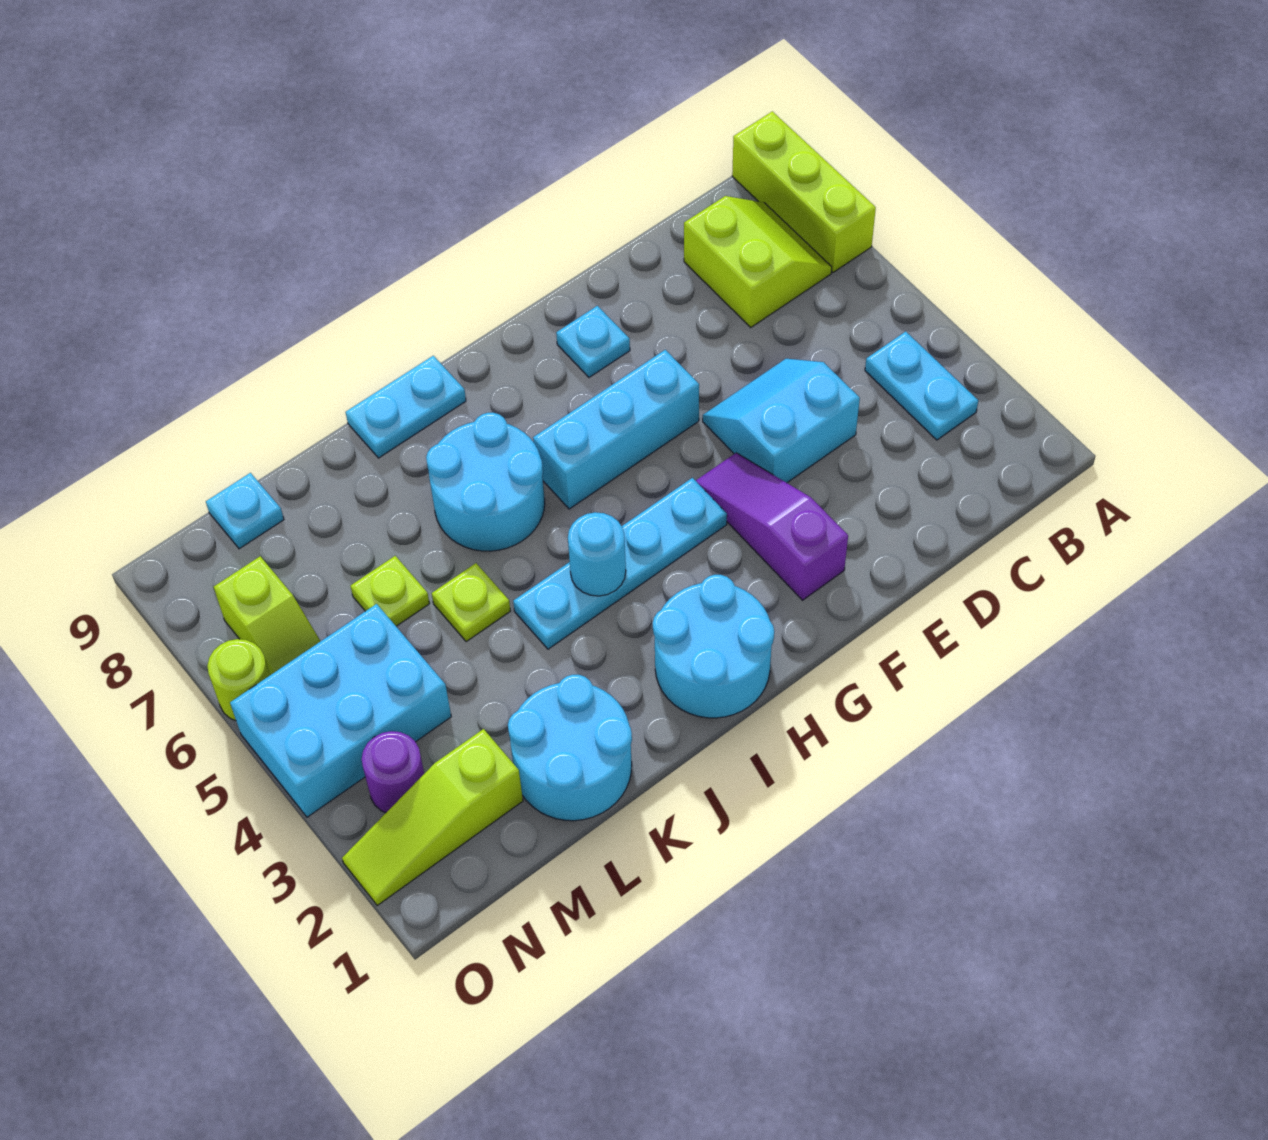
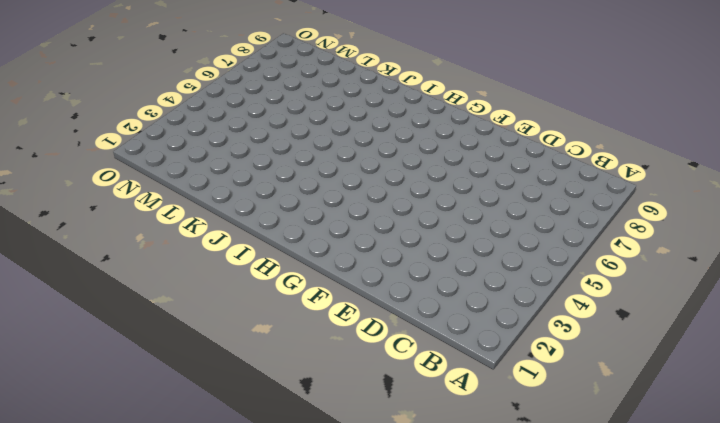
none -> lime brick A7:A9 level 1
none -> cyan plate B3:B4 level 1
none -> lime slope B7:C8 level 1 top C

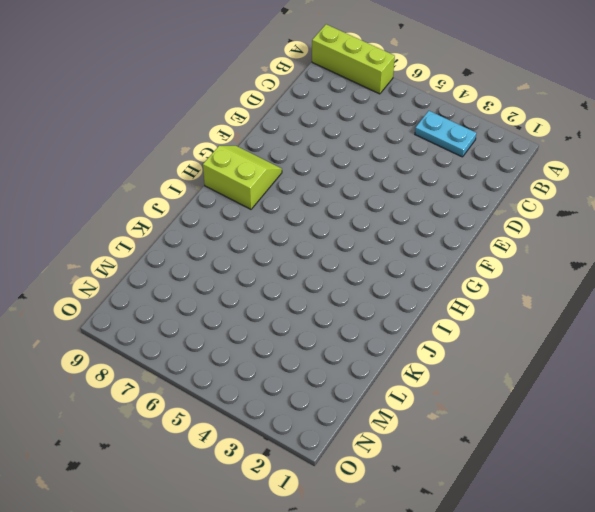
lime slope G8:H9 level 1 top H -> lime slope B7:C8 level 1 top C
none -> cyan slope D4:E5 level 1 top 4
none -> purple slope F2:F4 level 1 top 2
none -> cyan brick F6:H6 level 1

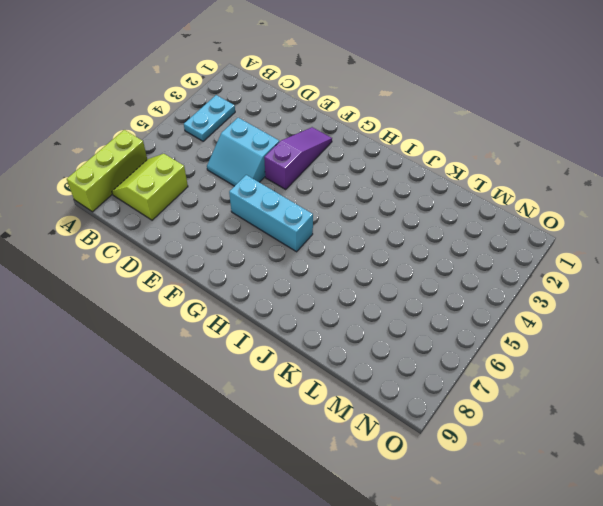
purple slope F2:F4 level 1 top 4 -> purple slope F2:F4 level 1 top 2
none -> cyan plate F8 level 1
none -> cyan plate G4:J4 level 1
none -> cyan round brick H1:I2 level 1

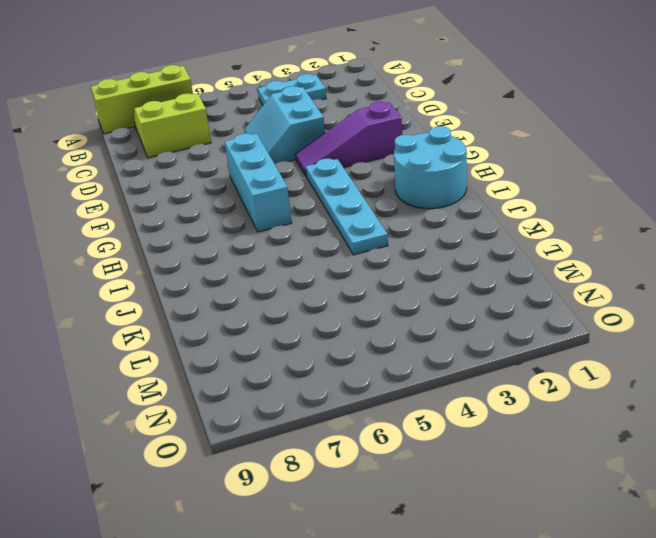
none -> cyan plate F8 level 1
none -> cyan round brick I6:J7 level 1
none -> cyan plate I9:J9 level 1

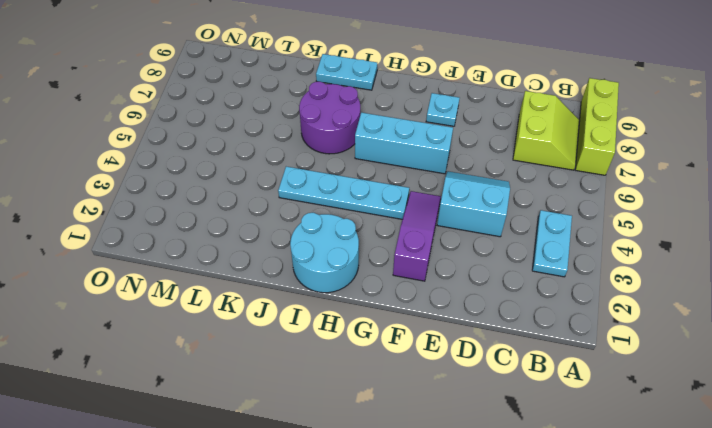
purple round brick I6:J7 level 1 -> cyan round brick I6:J7 level 1
none -> cyan round brick K1:L2 level 1
none -> lime plate K5 level 1
none -> lime plate L6 level 1

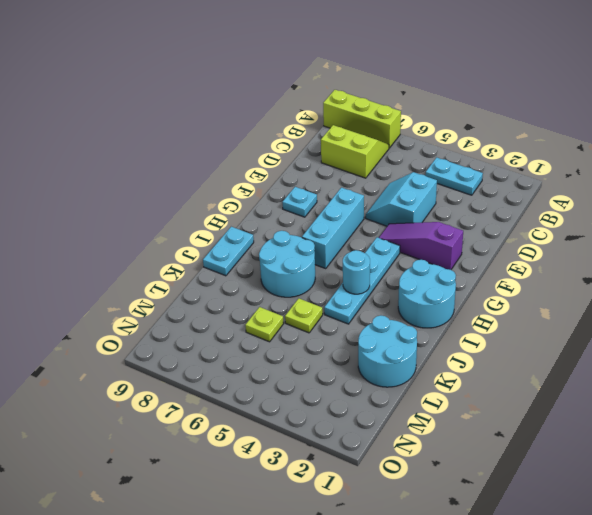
none -> lime slope M2:O2 level 1 top M
none -> cyan brick M4:O5 level 1
none -> cyan plate M9 level 1

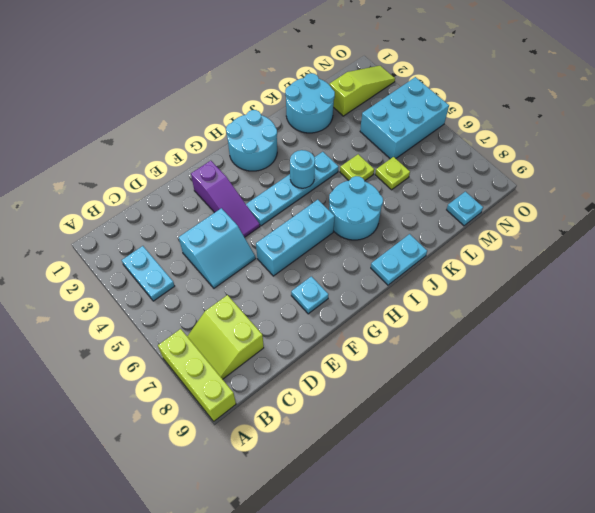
none -> purple round brick N3 level 1
none -> lime slope N6:N7 level 1 top 7
none -> lime round brick O6 level 1

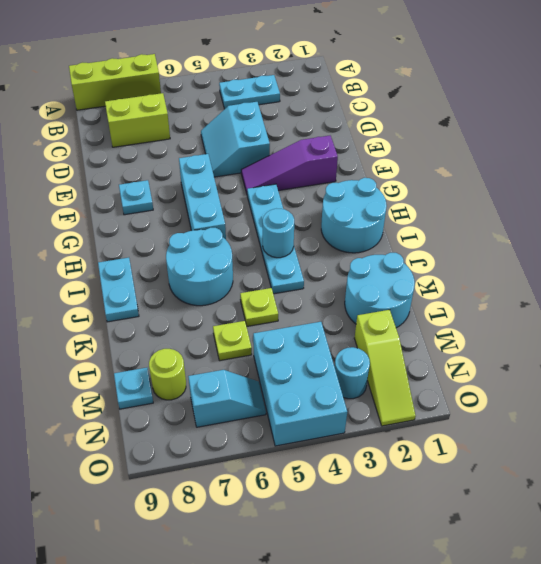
lime round brick M8 level 1 -> lime round brick O6 level 1
cyan round brick N3 level 1 -> purple round brick N3 level 1
cyan slope N6:N7 level 1 top 7 -> lime slope N6:N7 level 1 top 7

